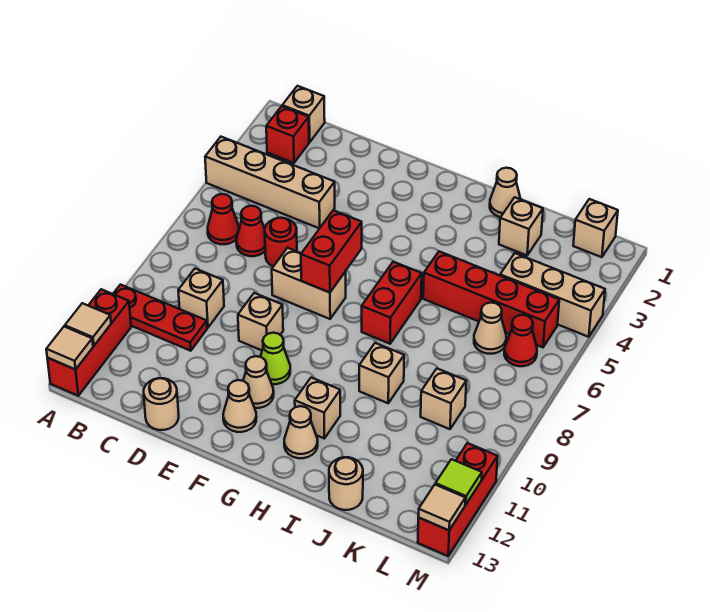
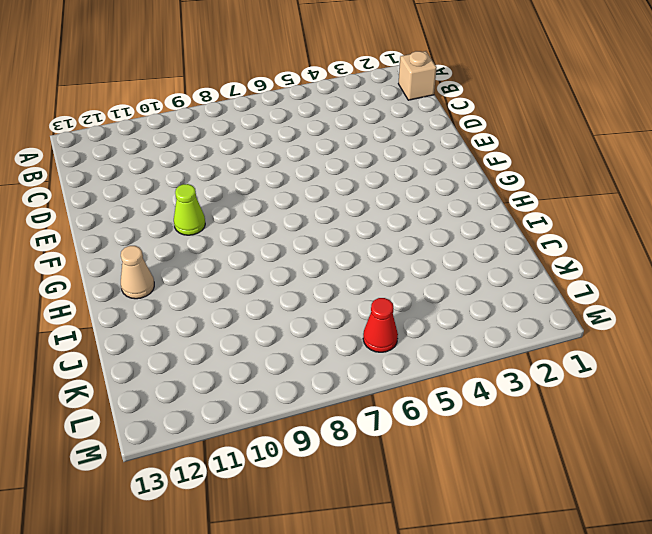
none -> tan brick A4:D4 level 1
none -> red plate A10:C10 level 1
none -> red brick A11:A13 level 1
none -> red brick B2 level 1

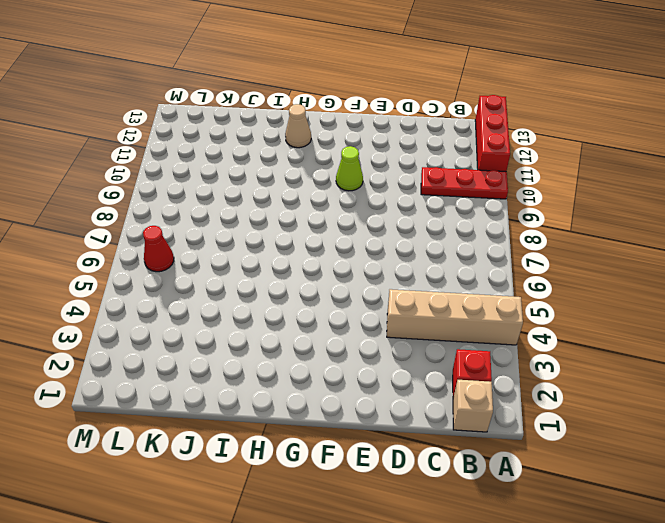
none -> red cone B6 level 1
none -> red cone C6 level 1
none -> tan brick C9 level 1
none -> red round brick D6 level 1

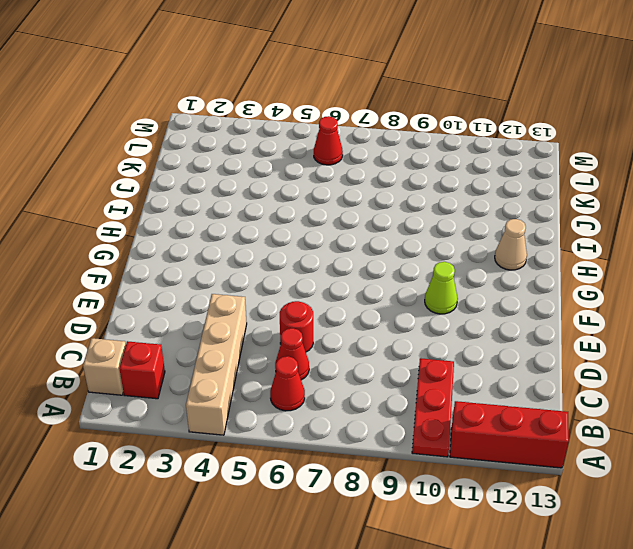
none -> tan brick C9 level 1
none -> tan round brick D13 level 1
none -> tan brick E7:F7 level 1
none -> tan brick E9 level 1

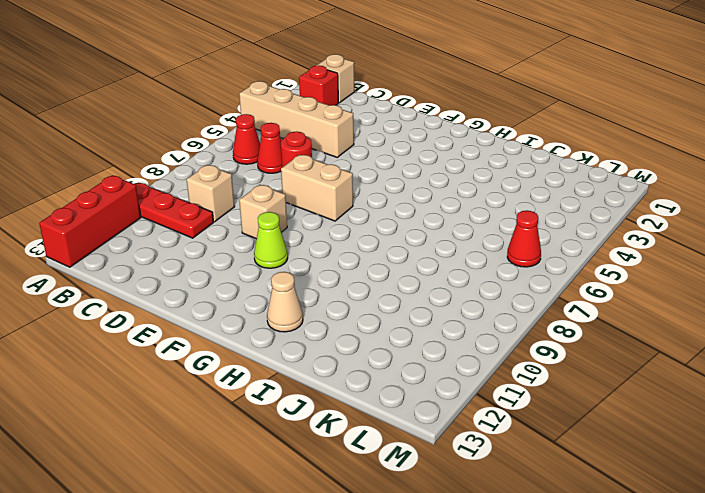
none -> tan round brick D13 level 1
none -> tan cone F11 level 1
none -> tan cone F12 level 1
none -> red brick H6:H7 level 1

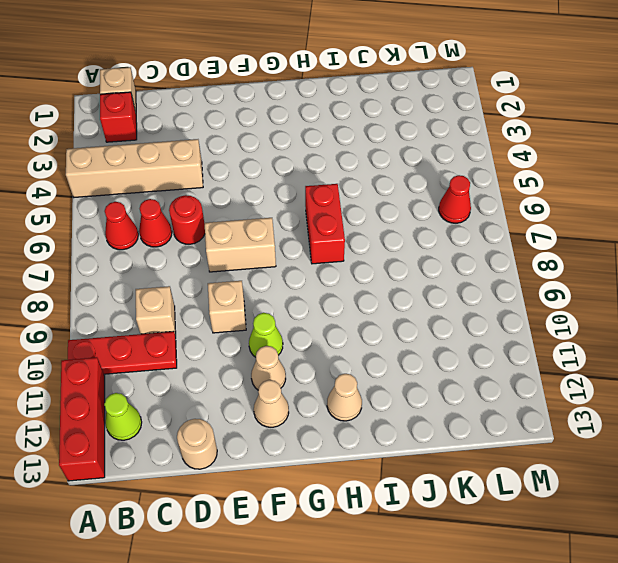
lime cone B12 level 1 -> none
none -> tan brick H11 level 1
none -> tan cone I1 level 1
none -> red brick I5:L5 level 1
none -> tan brick I9 level 1

